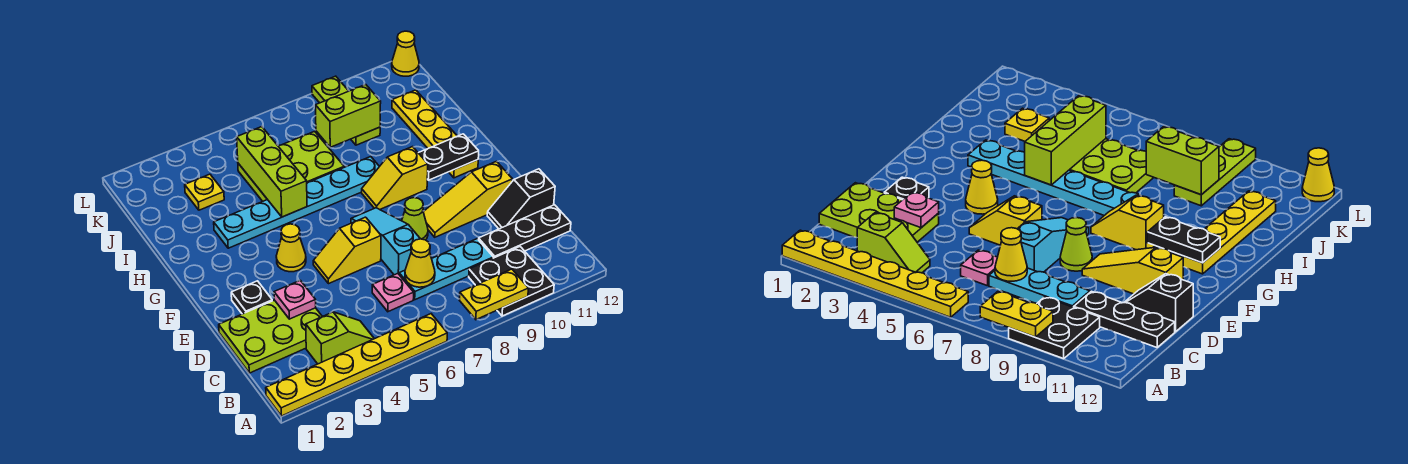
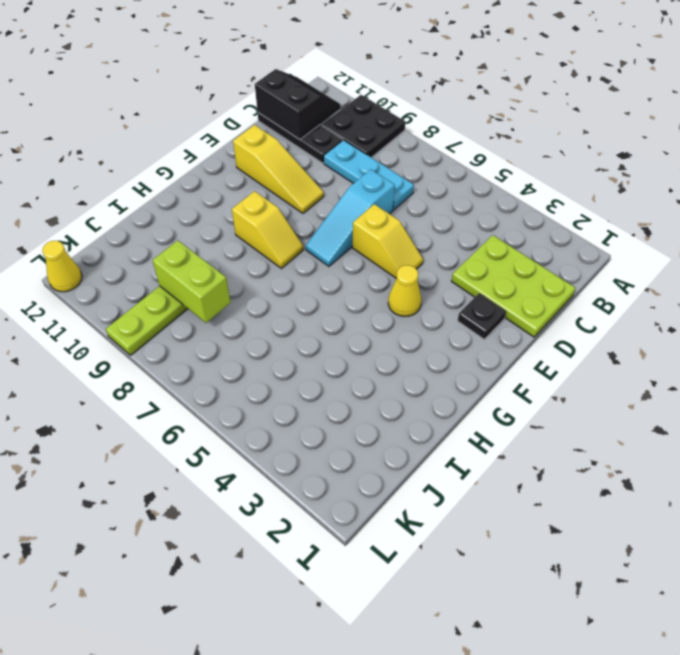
black slope B11:C12 level 2 top C -> none
none -> yellow plate A1:A6 level 1
none -> lime slope B3:B4 level 1 top 3
none -> pink plate C6 level 1

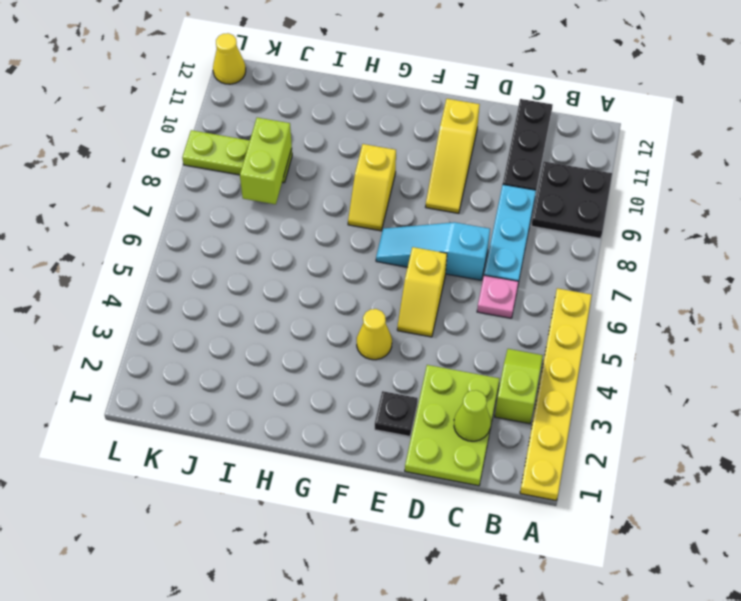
lime cone C2 level 2 -> lime cone E8 level 1
none -> black slope D11:D12 level 1 top 12
none -> yellow plate G11:J11 level 1
none -> cyan plate H3:H8 level 1

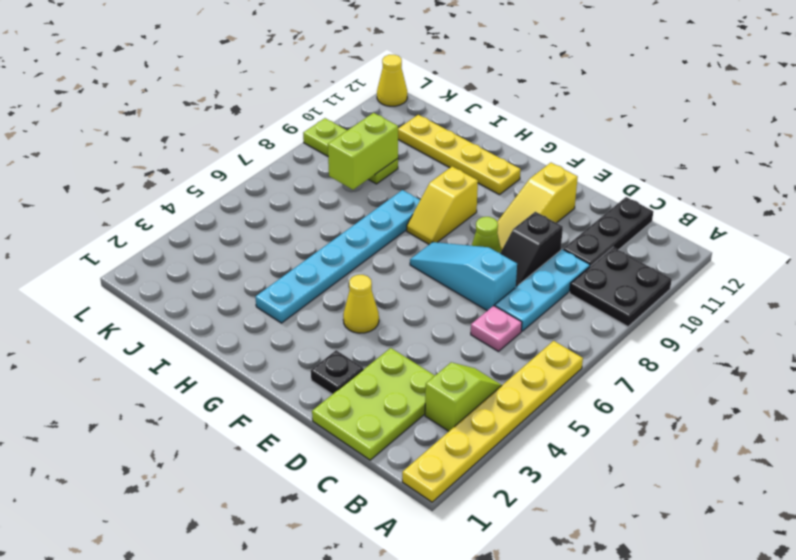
black slope D8:D9 level 1 top 9 -> black slope D11:D12 level 1 top 12
none -> yellow slope E5:E6 level 1 top 6
none -> lime plate I5:J7 level 1
none -> yellow plate J3 level 1

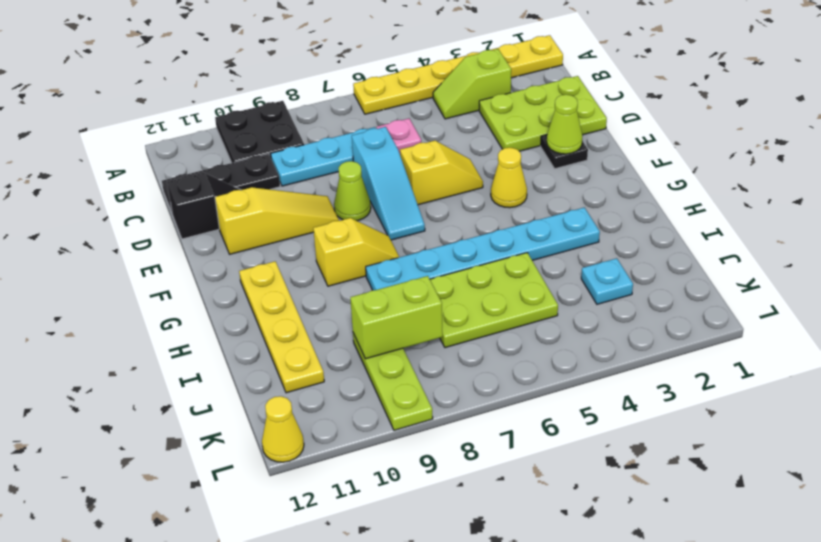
lime cone E2 level 2 -> none
cyan plate J3 level 1 -> yellow plate J3 level 1
none -> yellow plate A8:A9 level 2
none -> yellow cone C7 level 2
none -> pink plate D3 level 2

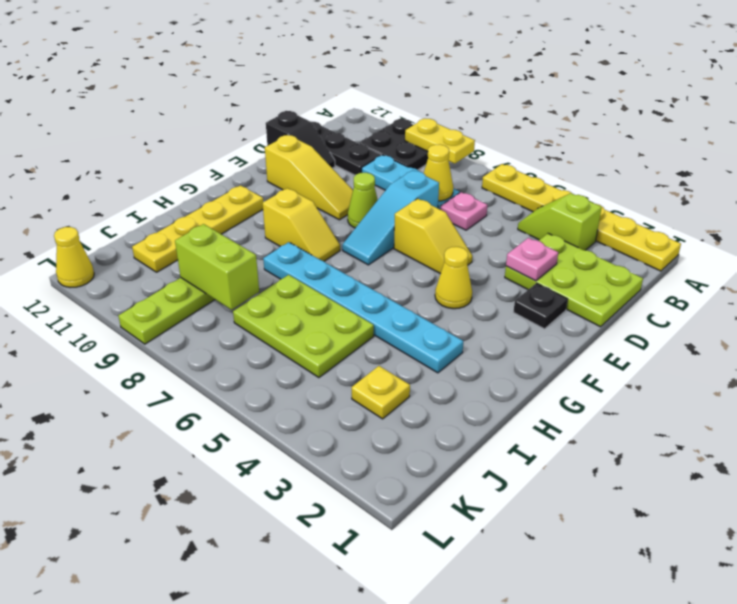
none -> black plate G10:G11 level 2
none -> lime brick H5:J5 level 2

